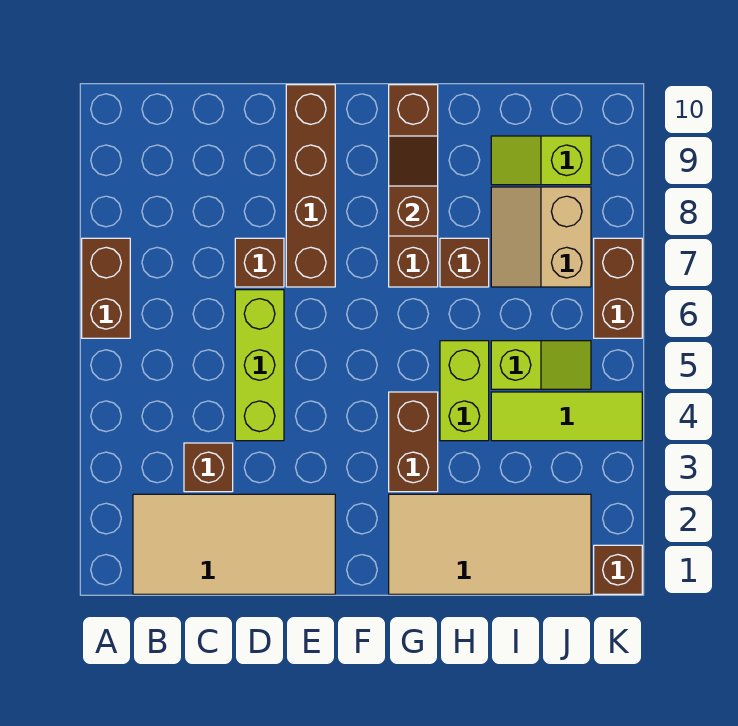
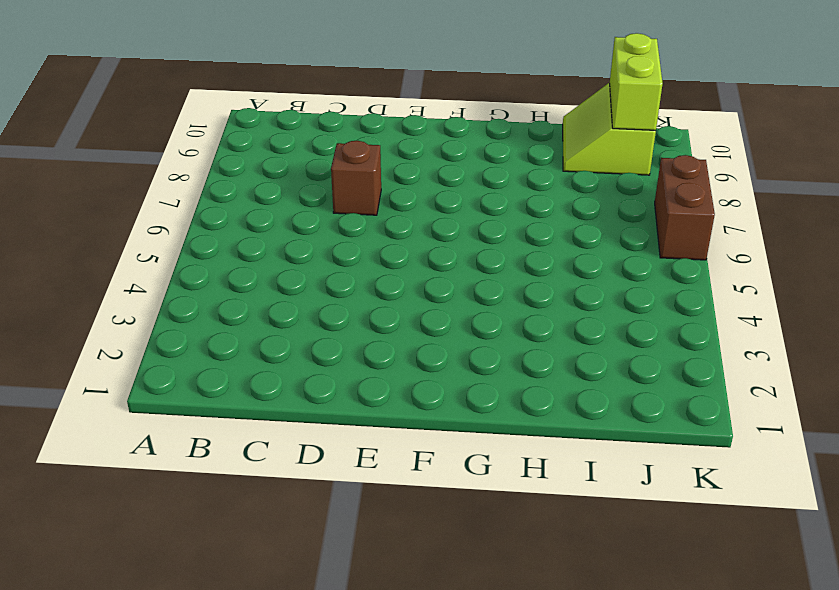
lime slope I9:J10 level 1 top J -> lime slope I9:J9 level 1 top J
lime brick J9:J10 level 2 -> lime brick H4:H5 level 1
none -> brown brick A6:A7 level 1
none -> tan tile B1:E2 level 1
none -> brown brick C3 level 1

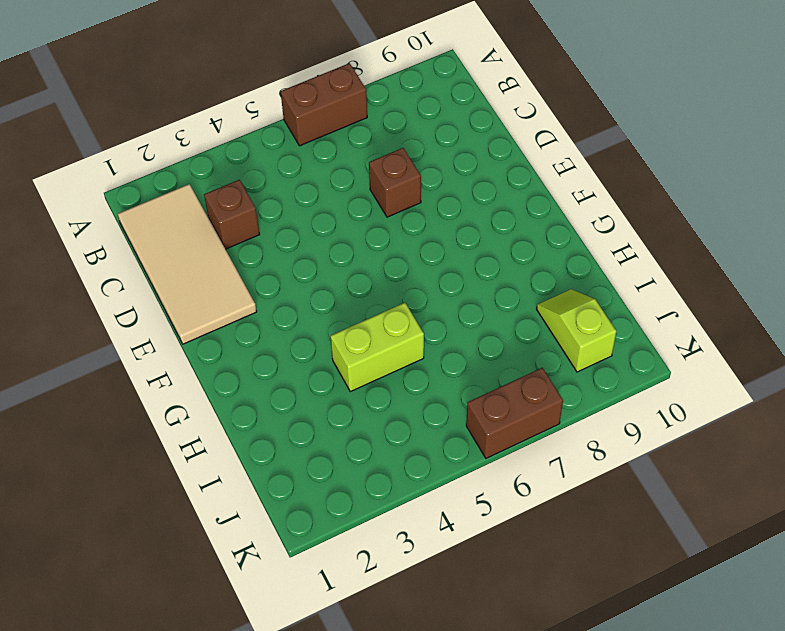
none -> lime brick D4:D6 level 1
none -> brown brick E7:E10 level 1
none -> tan tile G1:J2 level 1

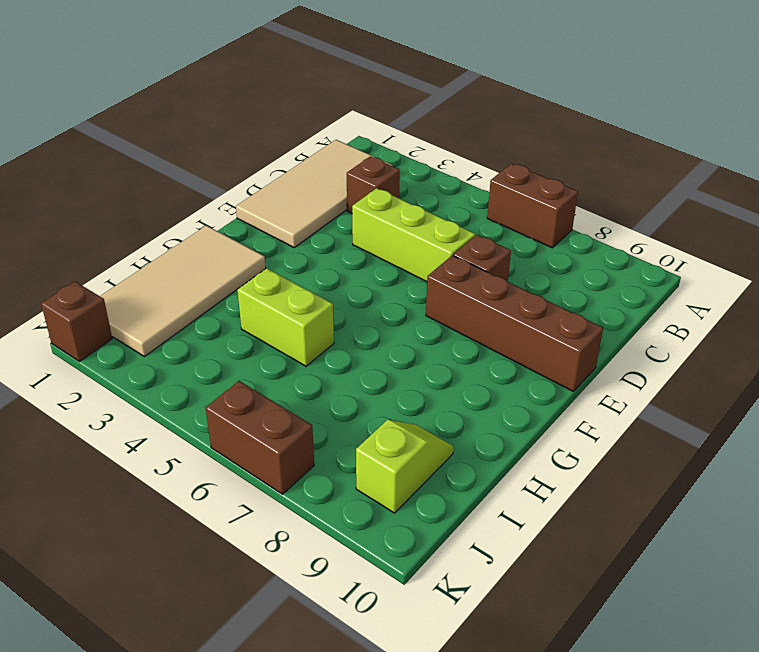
none -> brown brick G3:G4 level 1
none -> brown brick G7:G10 level 1
none -> brown brick H7 level 1

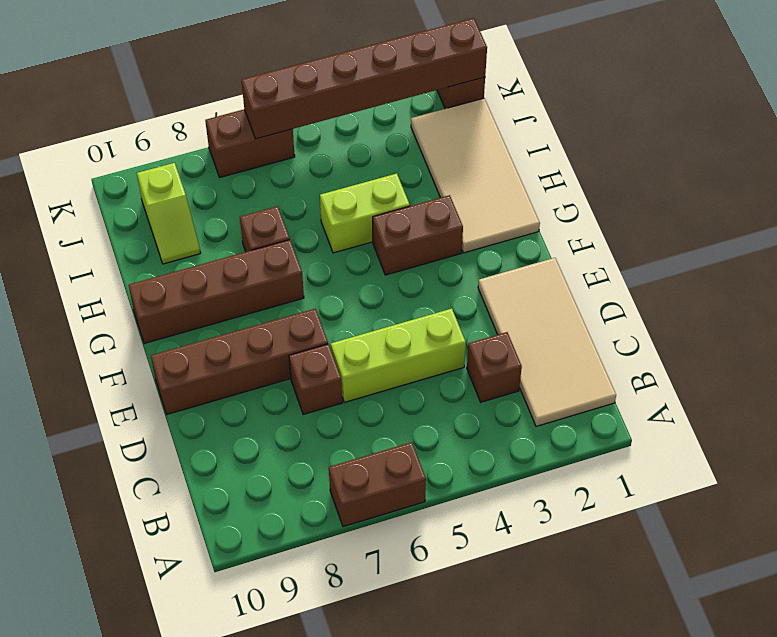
brown brick K1:K6 level 2 -> none
none -> lime tile I4:K4 level 1
none -> lime slope I5:J5 level 1 top I
none -> tan slope I7:J8 level 1 top J

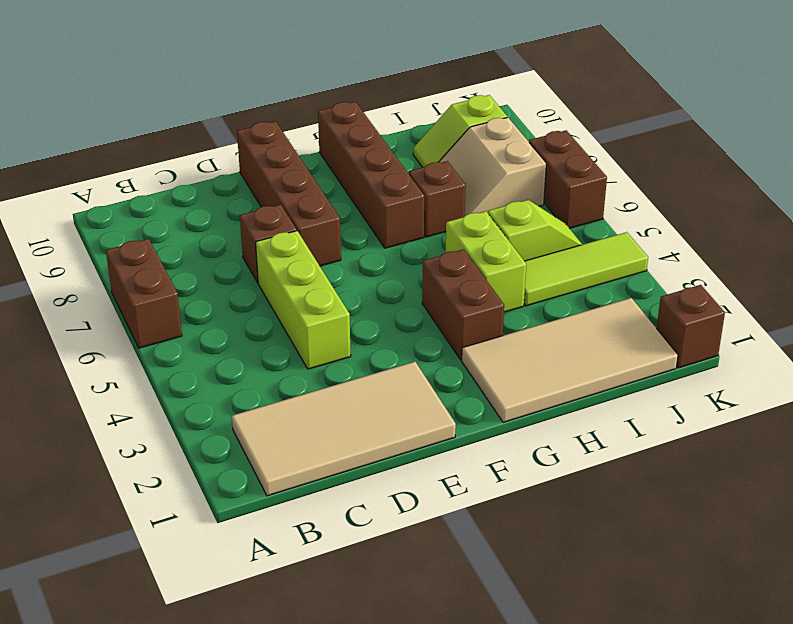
none -> brown brick C3 level 1
none -> brown slope G8:G9 level 2 top 8

